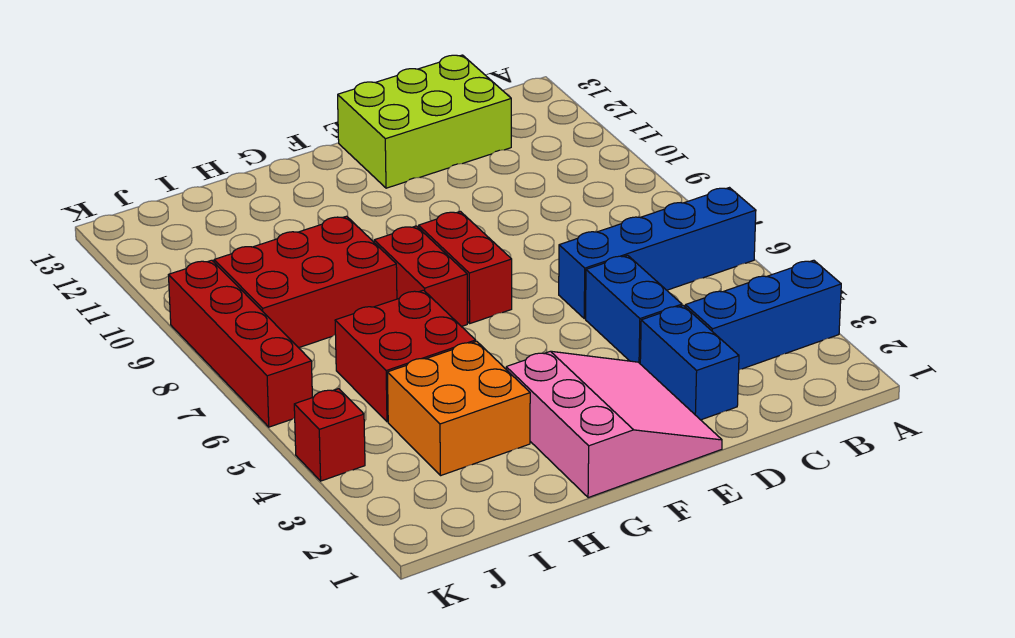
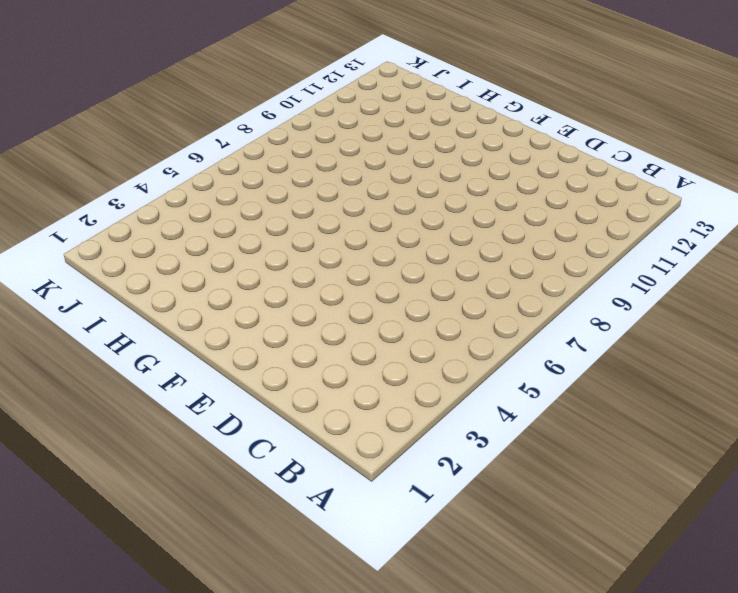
none -> blue brick A3:C3 level 1
none -> blue brick A6:D6 level 1
none -> lime brick C12:E13 level 1

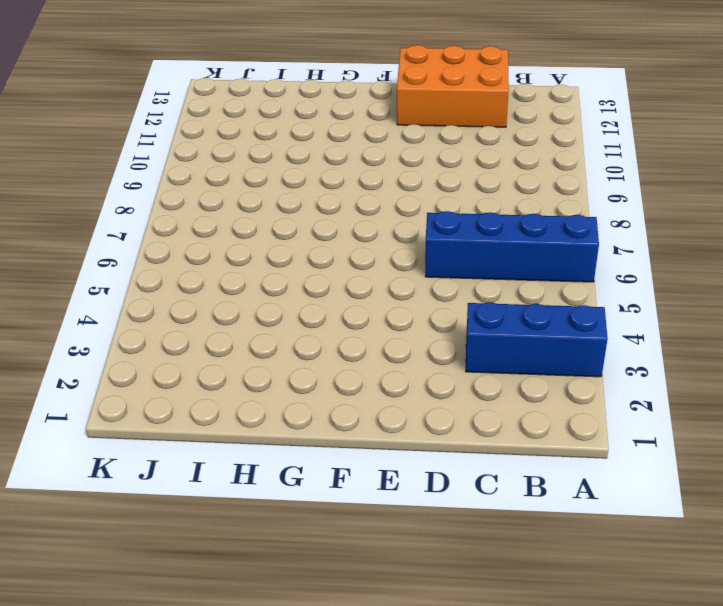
orange brick C12:E13 level 1 -> lime brick C12:E13 level 1
none -> blue brick D2:D3 level 1
none -> blue brick D4:D5 level 1
none -> pink slope E1:G3 level 1 top G

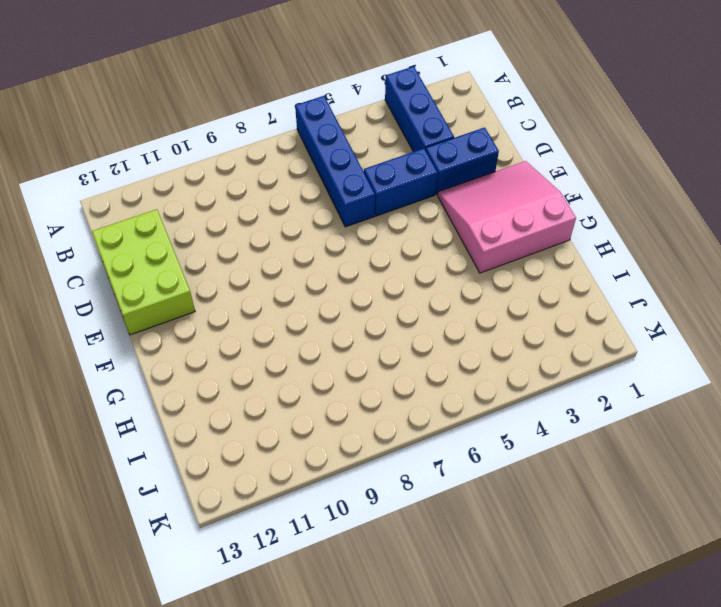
none -> red brick F7:F8 level 1
none -> red brick G7:G8 level 1
none -> orange brick H3:I4 level 1

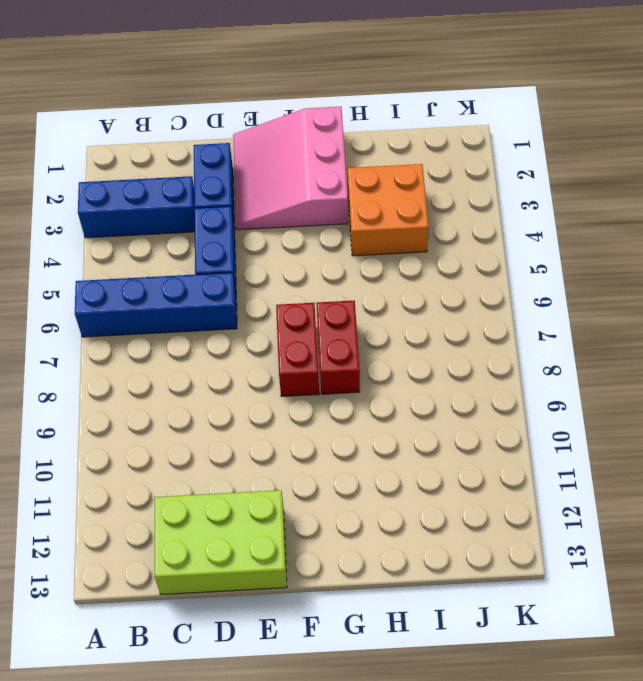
none -> red brick H5:I6 level 1
none -> red brick H8:J9 level 1
none -> red brick K4 level 1

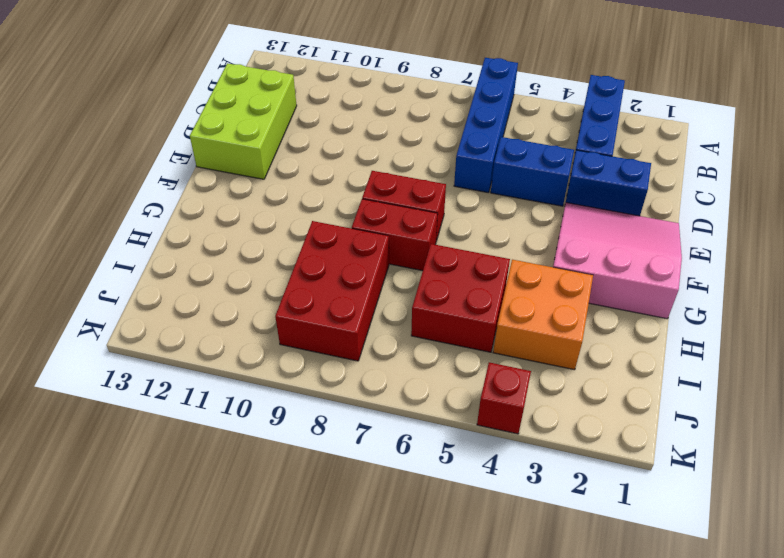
none -> red brick K6:K9 level 1

